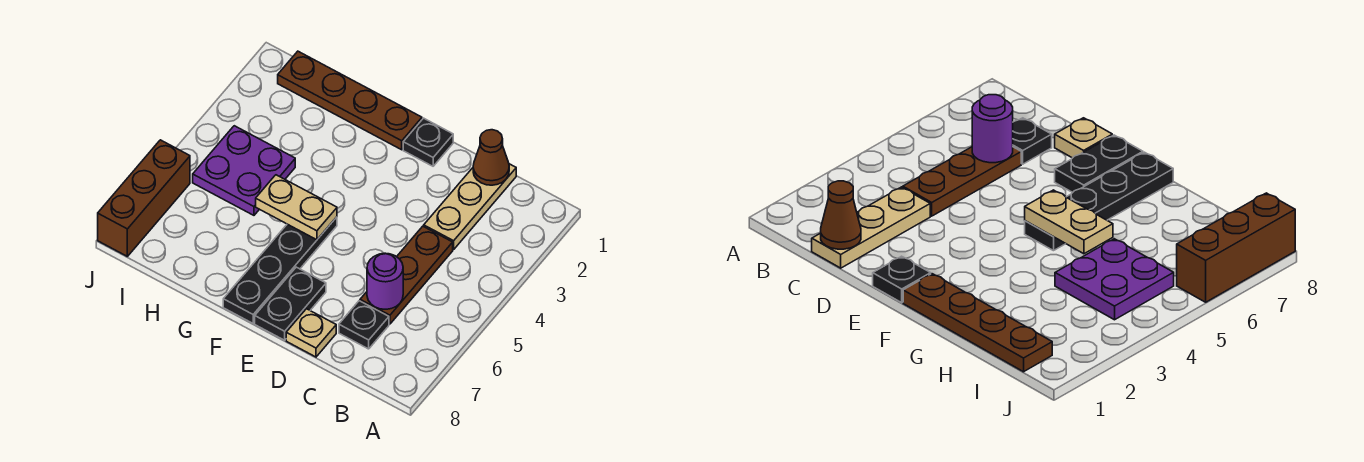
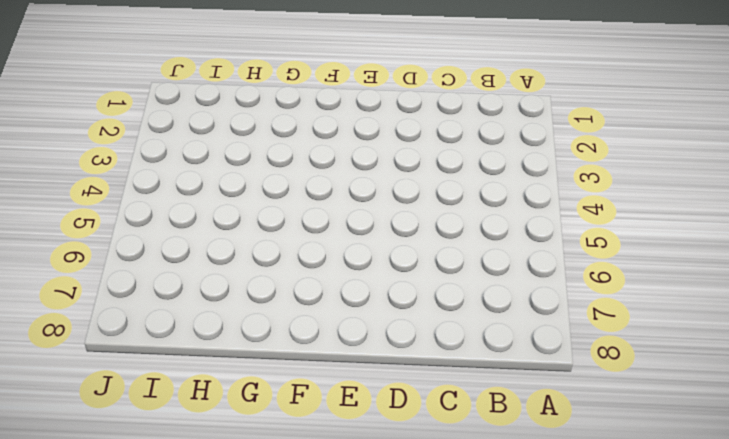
none -> tan plate C1:C3 level 1
none -> brown plate C4:C6 level 1
none -> black plate C7 level 1

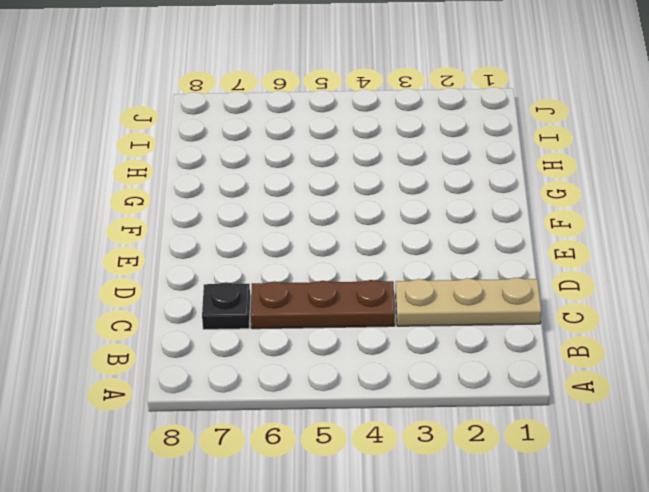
none -> tan plate D8 level 1
none -> black plate E1 level 1
none -> black plate E7:E8 level 1

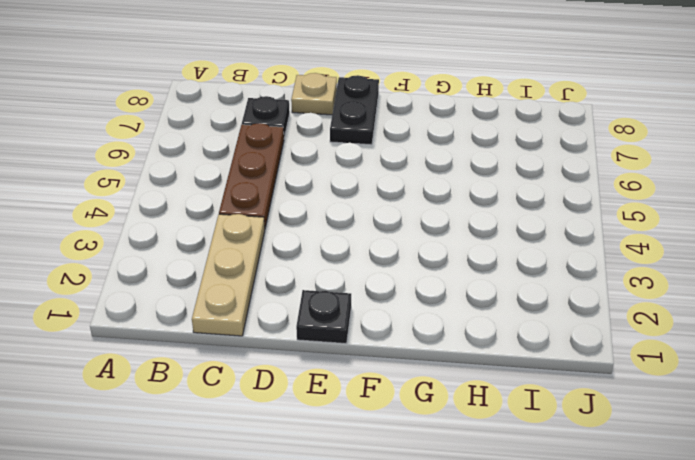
none -> brown plate F1:I1 level 1
none -> black plate F5:F8 level 1
none -> purple plate H4:I5 level 1

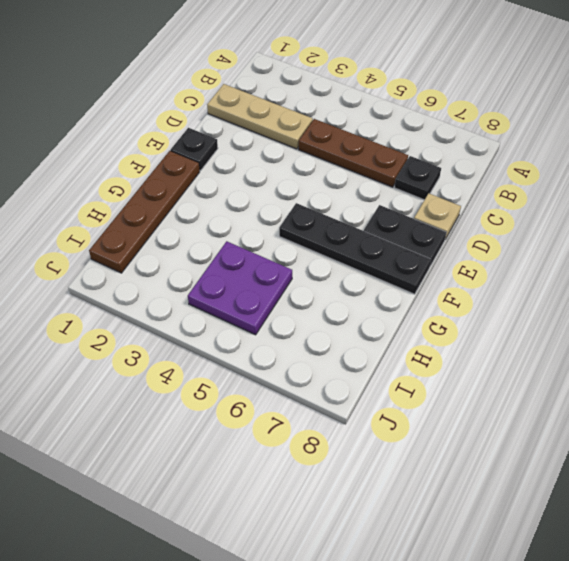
none -> brown brick J6:J8 level 1
none -> brown cone C1 level 2
none -> purple round brick C6 level 2

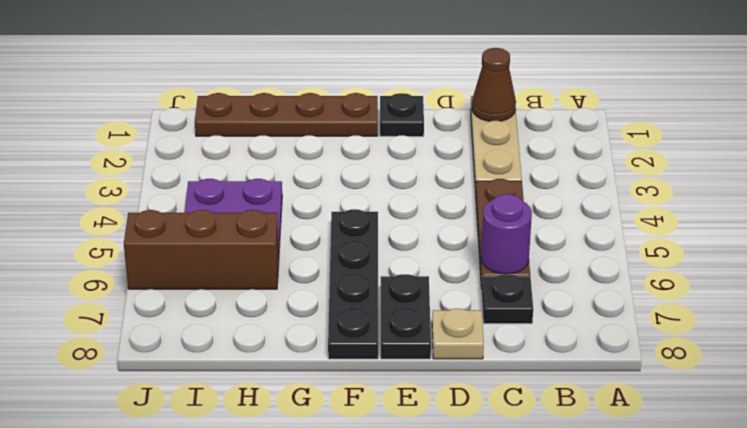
brown brick H6:J6 level 1 -> brown brick J6:J8 level 1
none -> tan plate F5:G5 level 2

